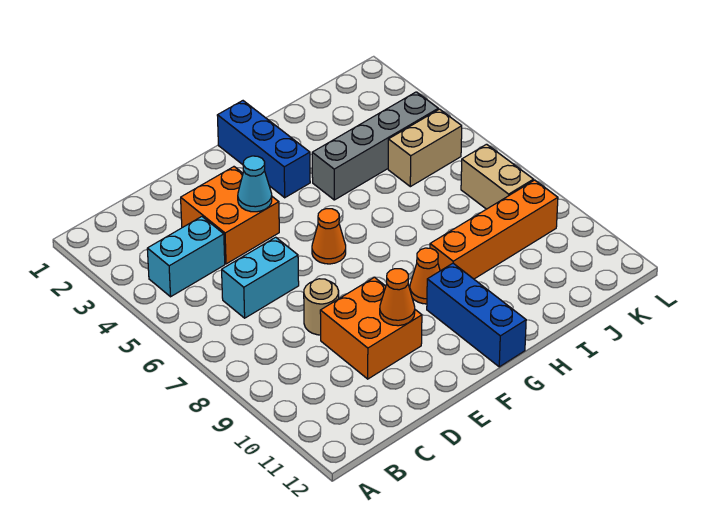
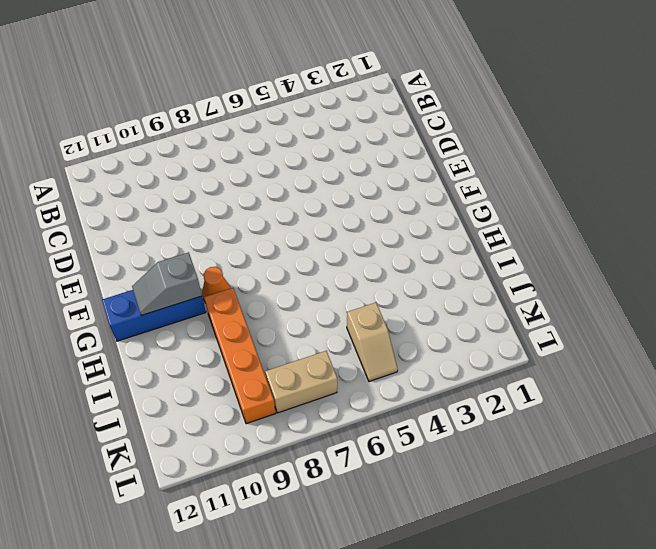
grey slope G10:G11 level 2 top 10 -> none
tan slope J5:K5 level 1 top J -> tan brick J5:K5 level 1
none -> cyan brick B4:C4 level 1
none -> cyan brick C6:D6 level 1
none -> orange brick D3:E4 level 1

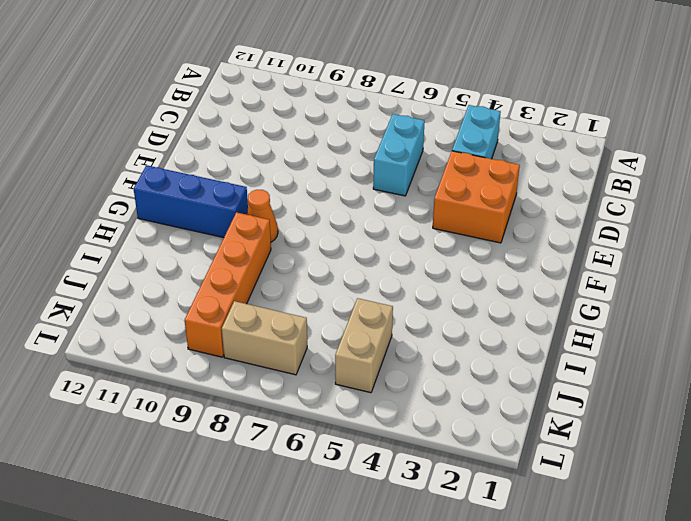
none -> tan round brick D8 level 1
none -> orange brick D9:E10 level 1
none -> orange cone F6 level 1

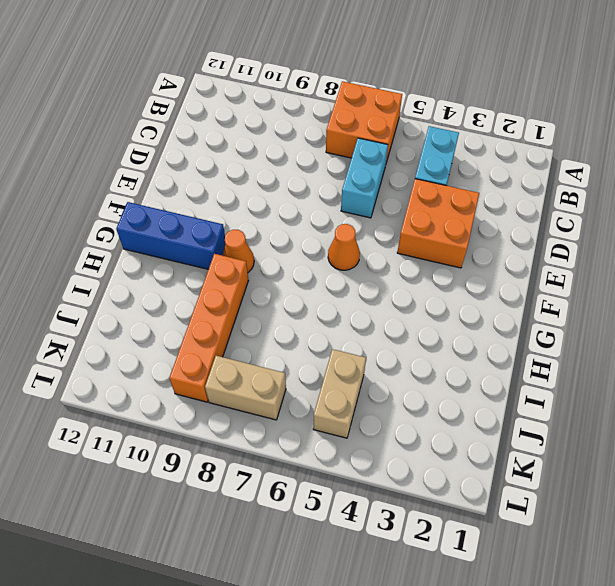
orange brick A6:B7 level 1 -> orange brick D9:E10 level 1
none -> tan round brick D8 level 1
none -> blue brick G1:G3 level 1
none -> grey brick H4:K4 level 1

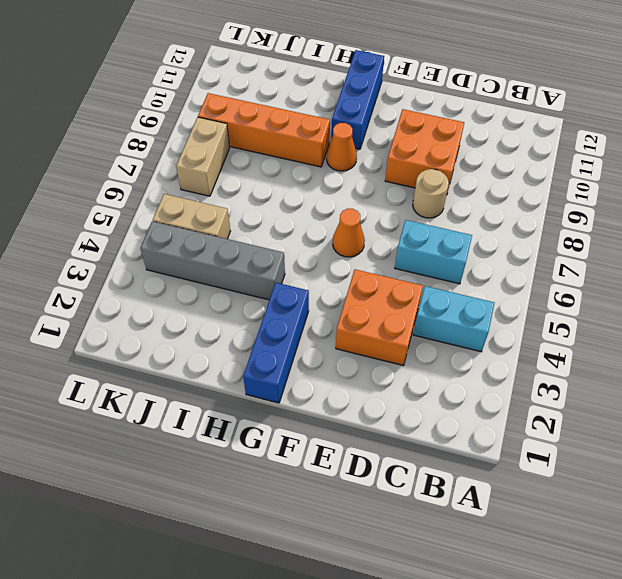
none -> cyan cone E4 level 2
none -> orange cone E10 level 2

